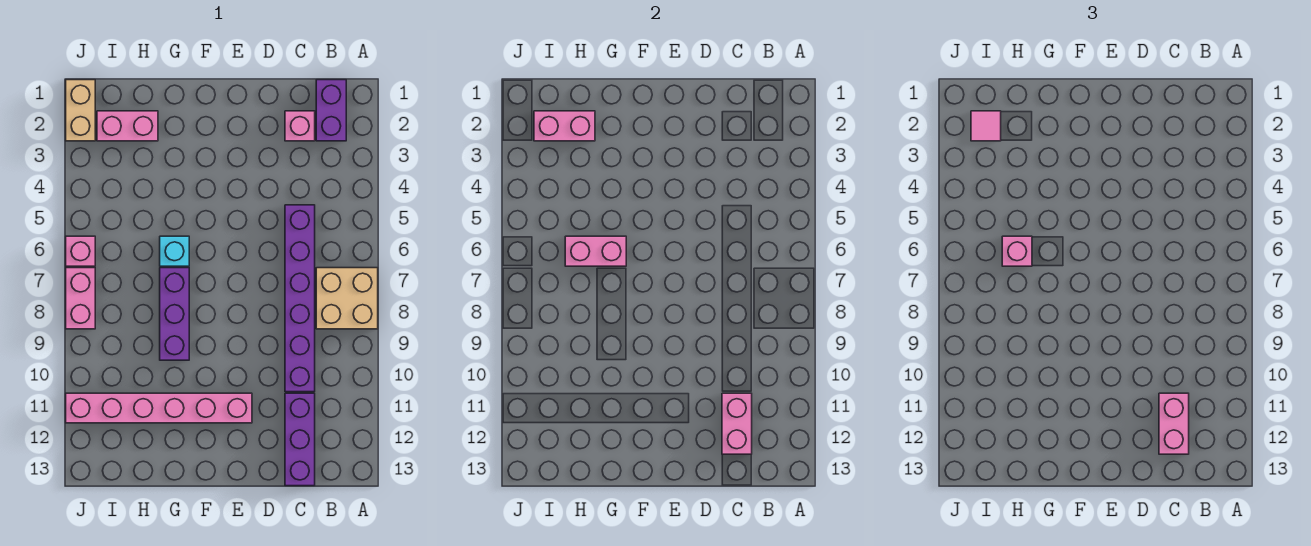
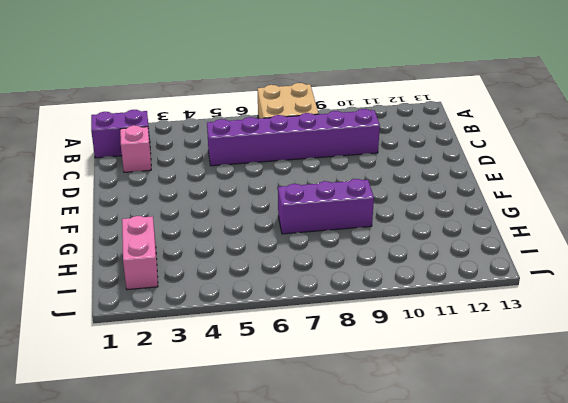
none -> purple brick C11:C13 level 1
none -> pink brick E11:J11 level 1
none -> cyan brick G6 level 1

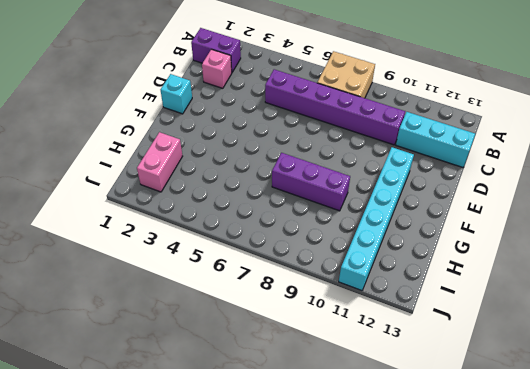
cyan brick C11:C13 level 1 -> purple brick C11:C13 level 1
cyan brick E1 level 1 -> cyan brick G6 level 1
cyan brick E11:J11 level 1 -> pink brick E11:J11 level 1
none -> tan brick J1:J2 level 1
none -> pink brick J6 level 1
none -> pink brick J7:J8 level 1

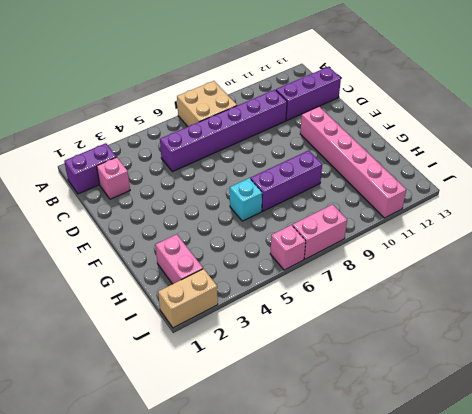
none -> pink brick C11:C12 level 2
none -> pink brick G6:H6 level 2
none -> pink brick H2:I2 level 2

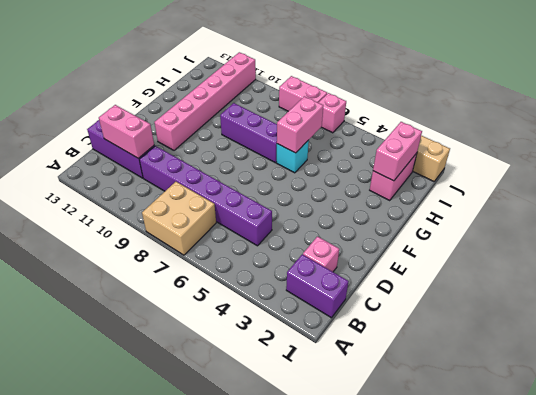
none -> pink brick C11:C12 level 3
none -> pink brick H6 level 3
none -> pink tile I2 level 3

